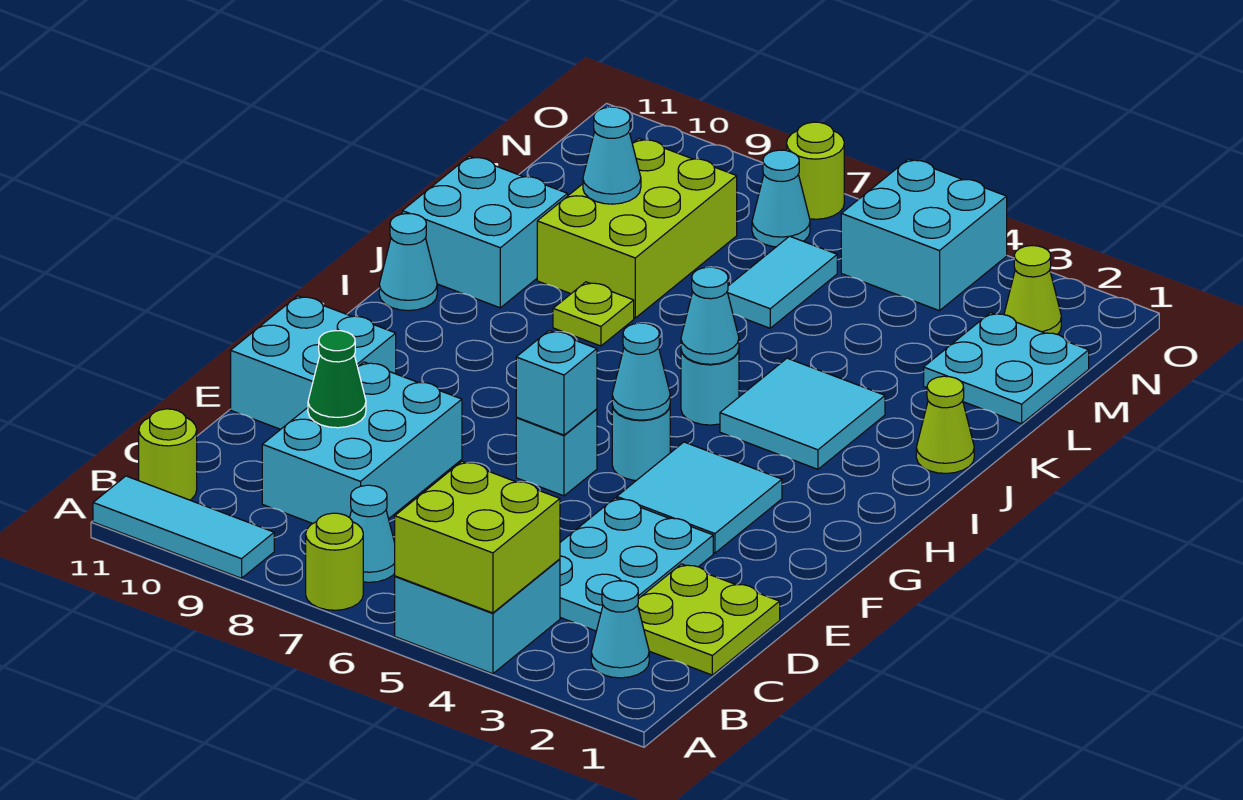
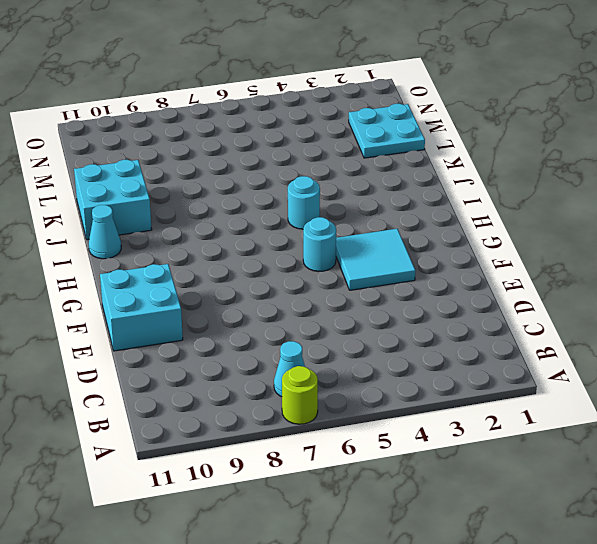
none -> cyan brick A4:B5 level 1
none -> cyan tile A9:A11 level 1
none -> cyan cone B2 level 1
none -> lime round brick B11 level 1

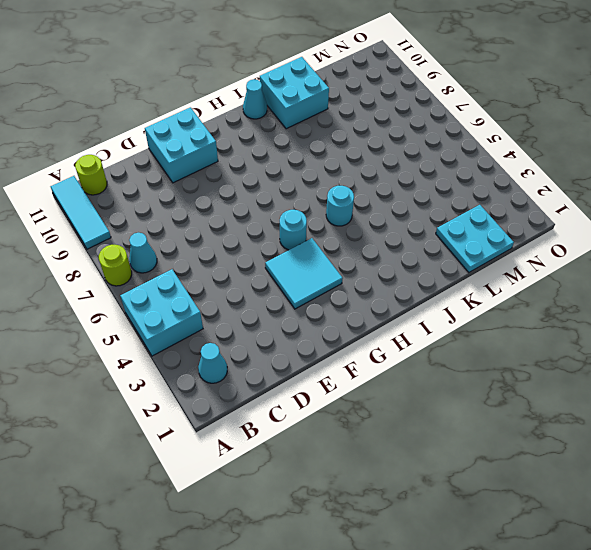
none -> lime plate C1:D2 level 1
none -> cyan plate C3:E4 level 1
none -> cyan brick C8:E9 level 1
none -> cyan brick F6 level 1

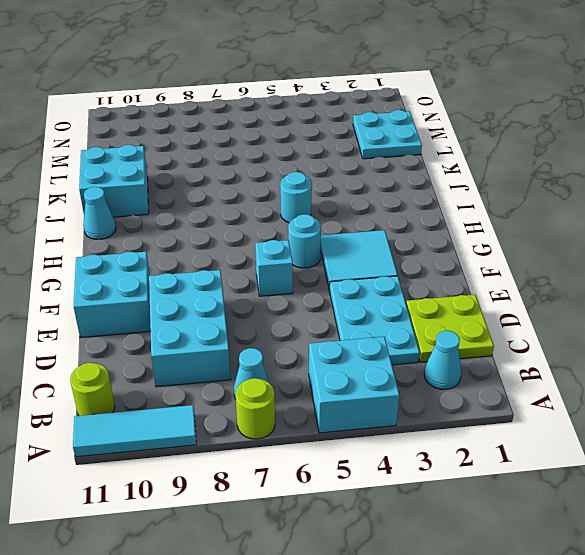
none -> cyan tile I3:J4 level 1
none -> lime cone J1 level 1
none -> lime plate J8 level 1
none -> lime brick K8:M9 level 1

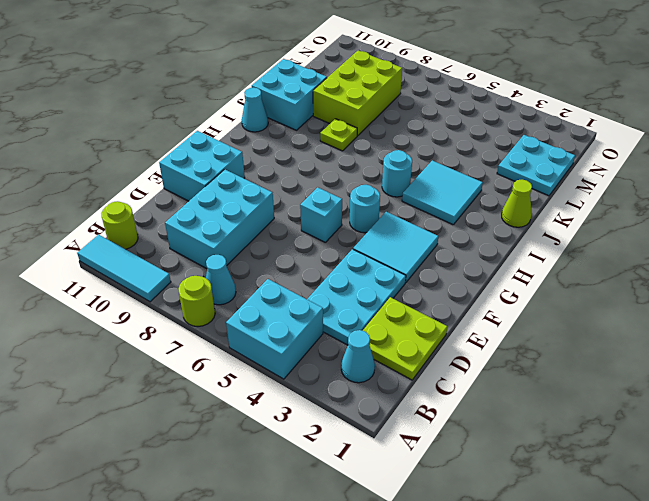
none -> cyan tile L6:M6 level 1
none -> lime cone N2 level 1
none -> cyan brick N4:O5 level 1
none -> cyan cone N7 level 1

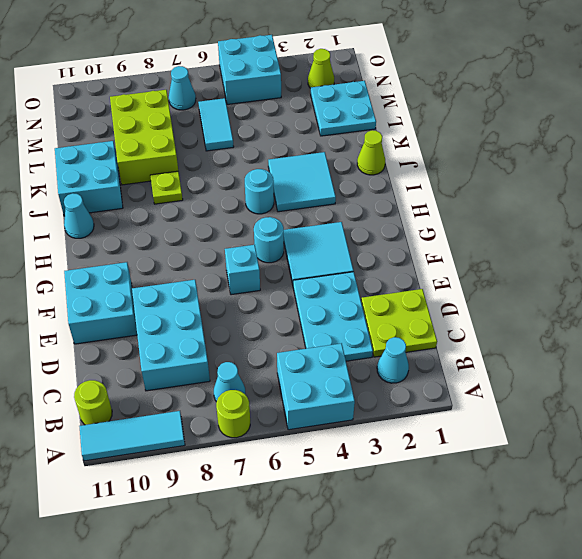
none -> lime round brick O7 level 1
none -> lime brick A4:B5 level 2
none -> green cone D9 level 2
none -> cyan brick F6 level 2

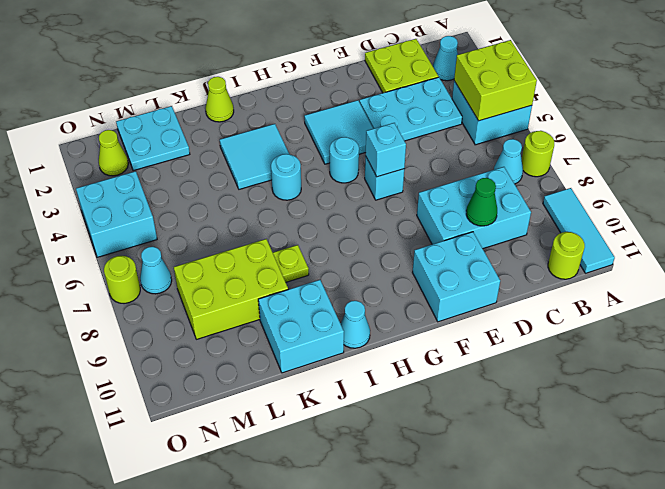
none -> cyan tile L6:M6 level 1
none -> cyan cone G5 level 2
none -> cyan cone I5 level 2
none -> cyan cone L9 level 2

